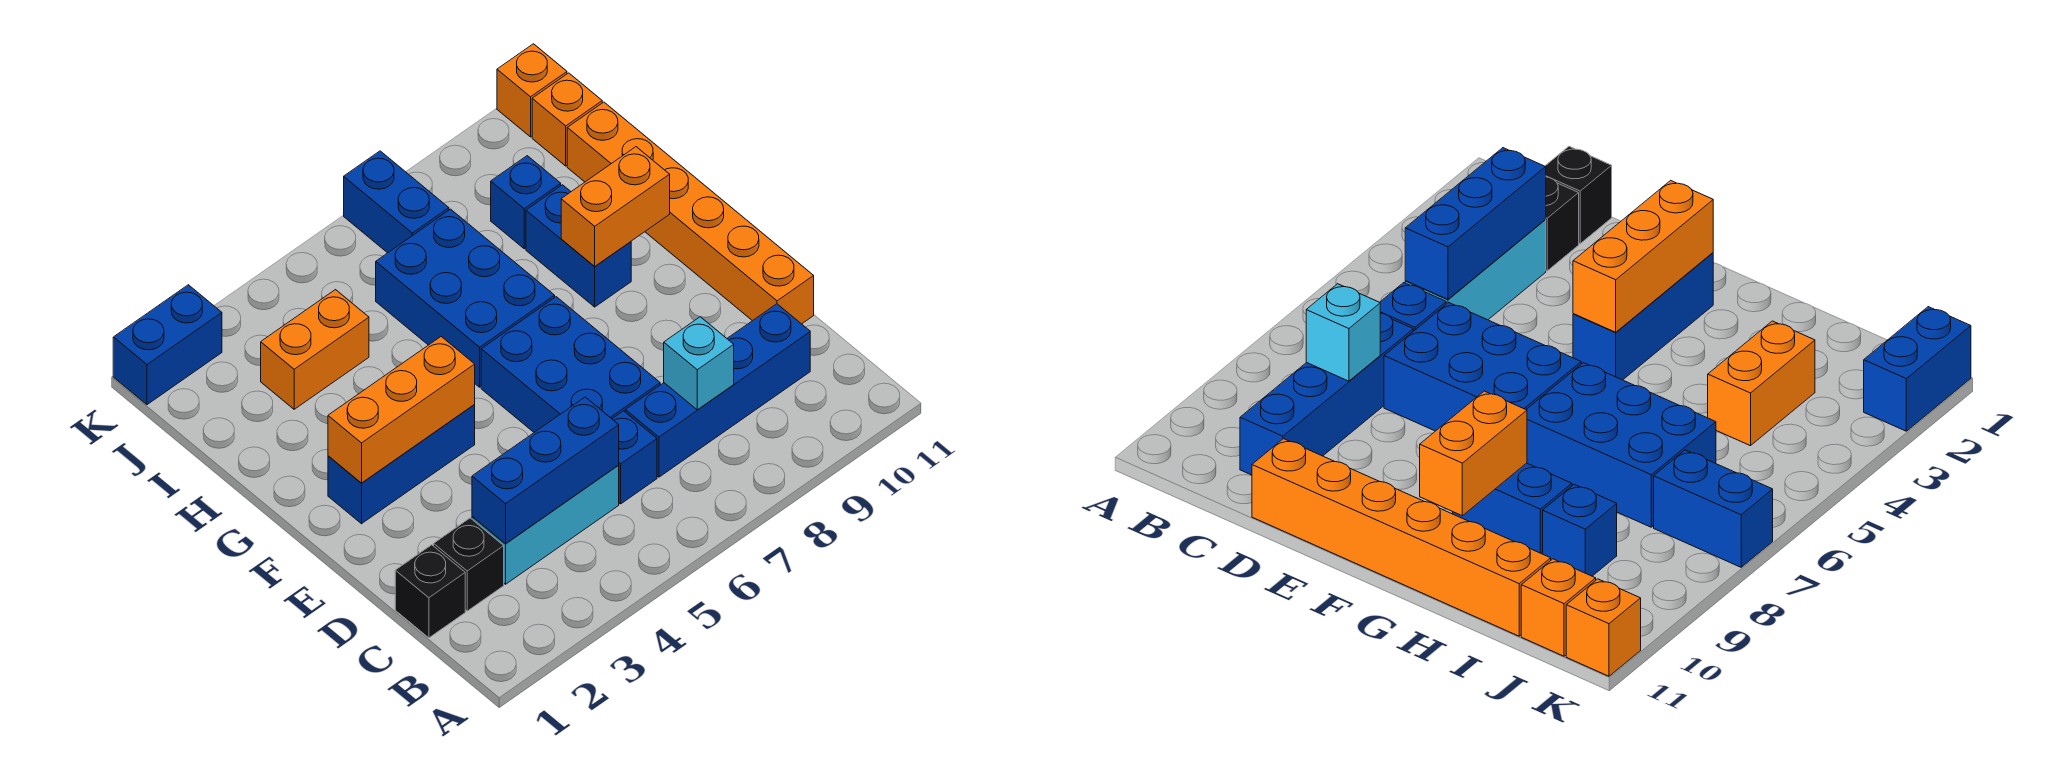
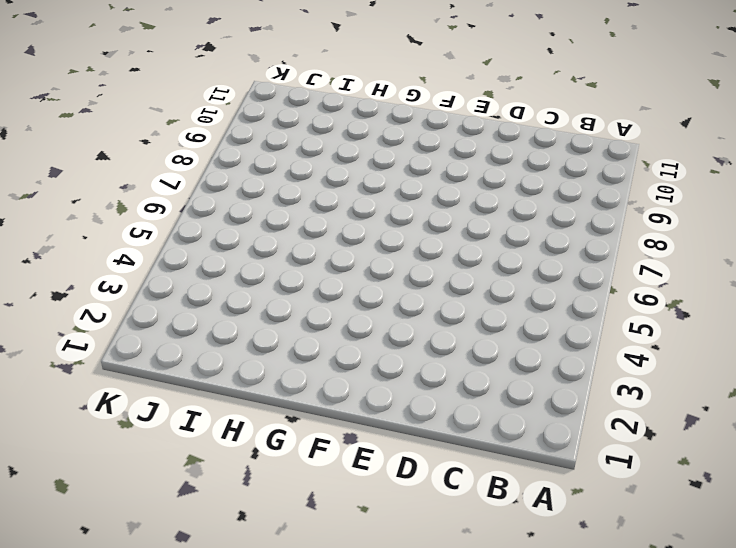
none -> black brick C1 level 1
none -> black brick C2 level 1
none -> cyan brick C3:C5 level 1

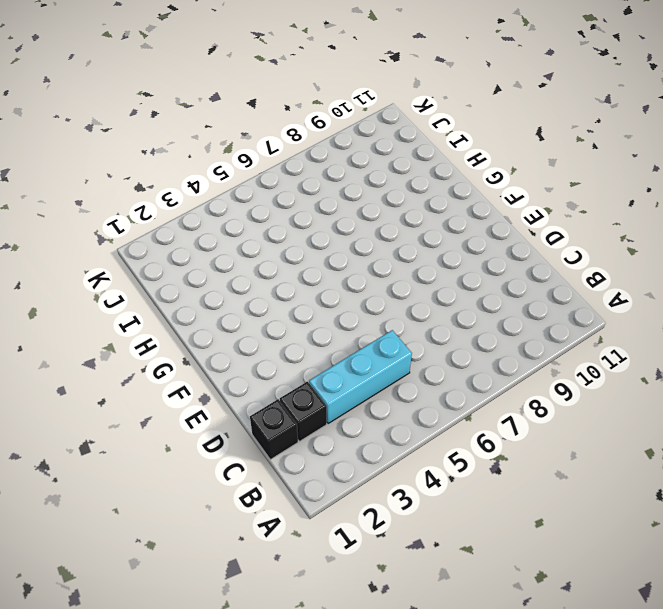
none -> blue brick C6 level 1
none -> blue brick C7:C10 level 1
none -> blue brick D6:F7 level 1

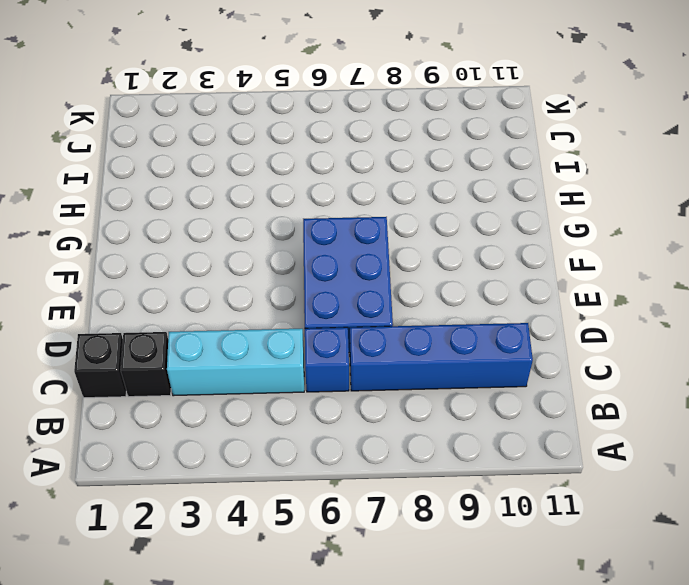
none -> orange brick D11:I11 level 1
none -> blue brick F2:F4 level 1
none -> blue brick G6:I7 level 1

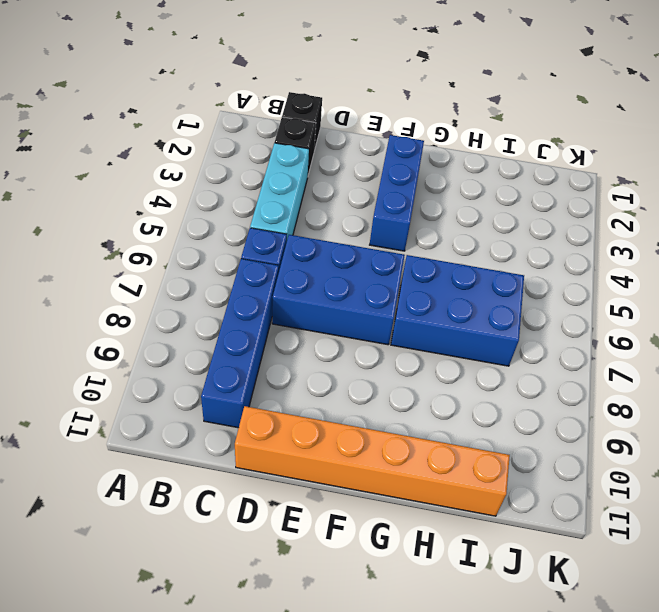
none -> blue brick G9:H9 level 1
none -> orange brick I3:I4 level 1
none -> blue brick I9 level 1

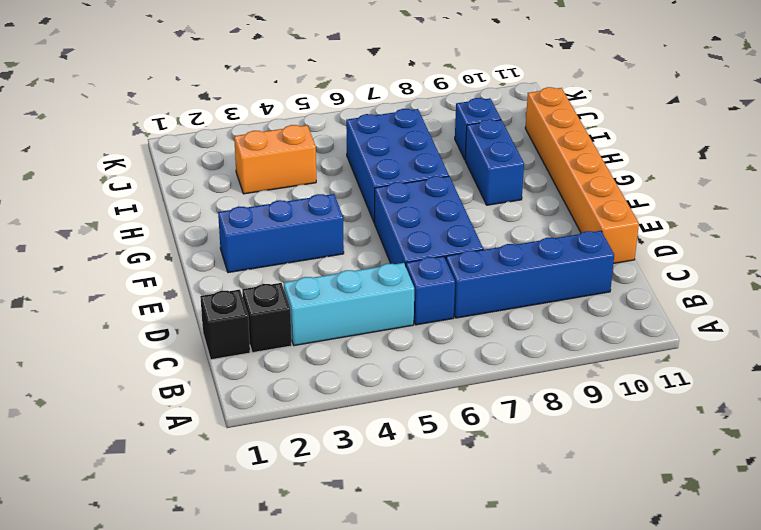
none -> blue brick J7:K7 level 1
none -> orange brick J11 level 1
none -> blue brick K1:K2 level 1

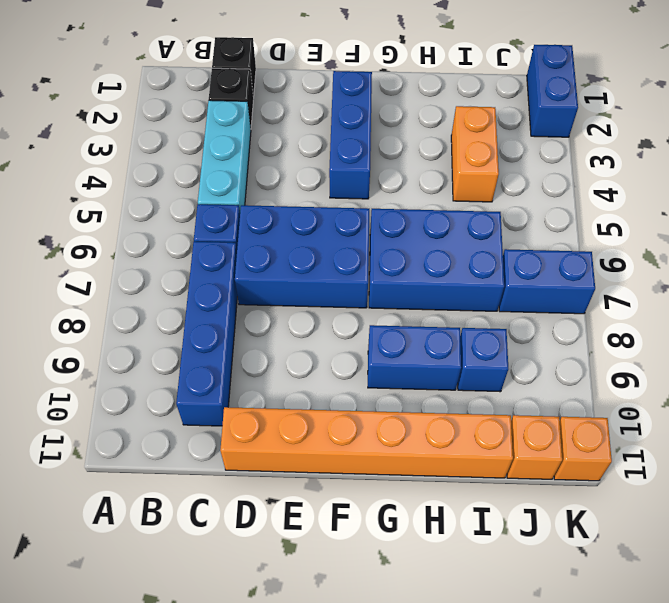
none -> blue brick C3:C5 level 2
none -> cyan brick C8 level 2
none -> orange brick F2:F4 level 2

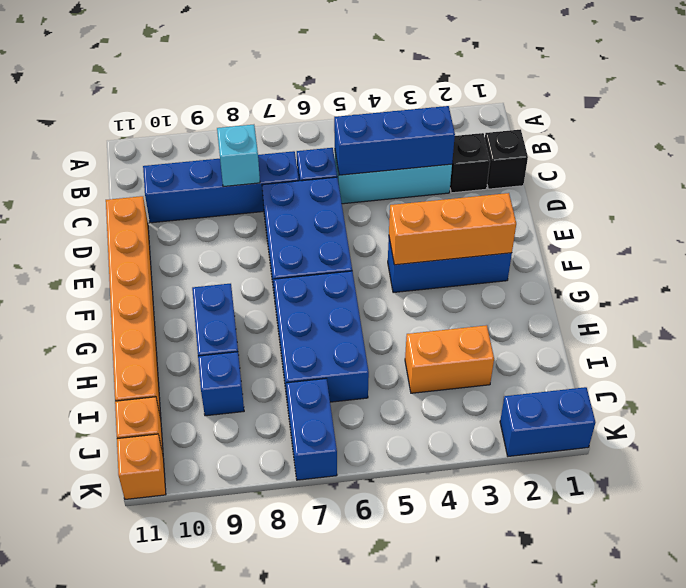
none -> orange brick G9:G10 level 2

